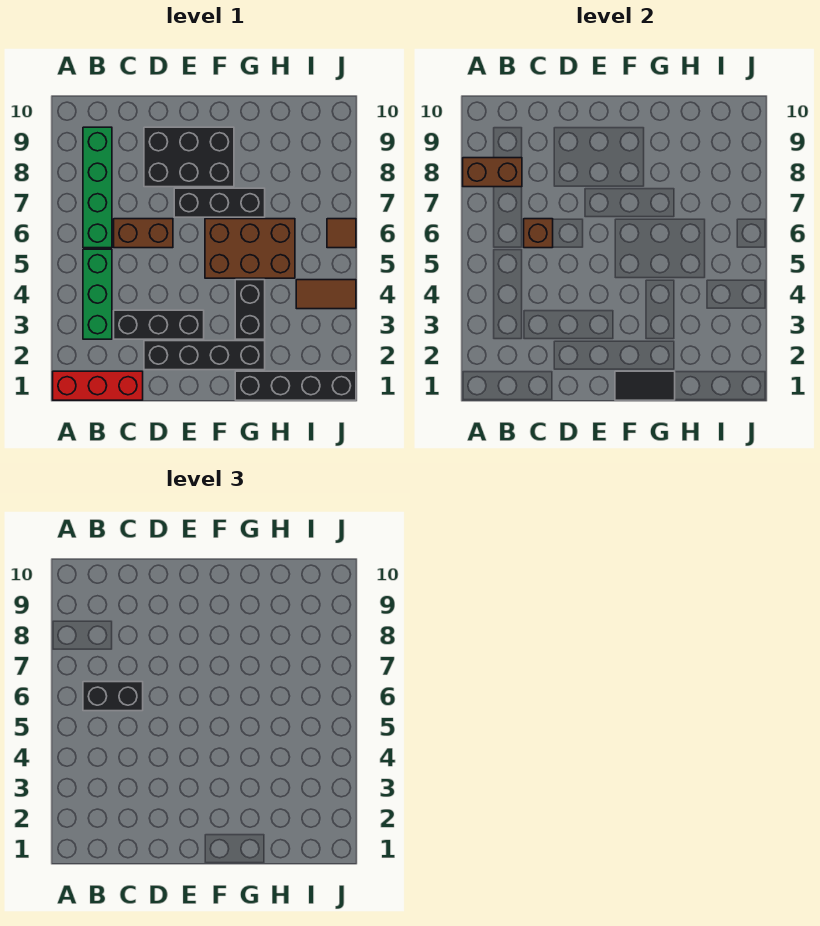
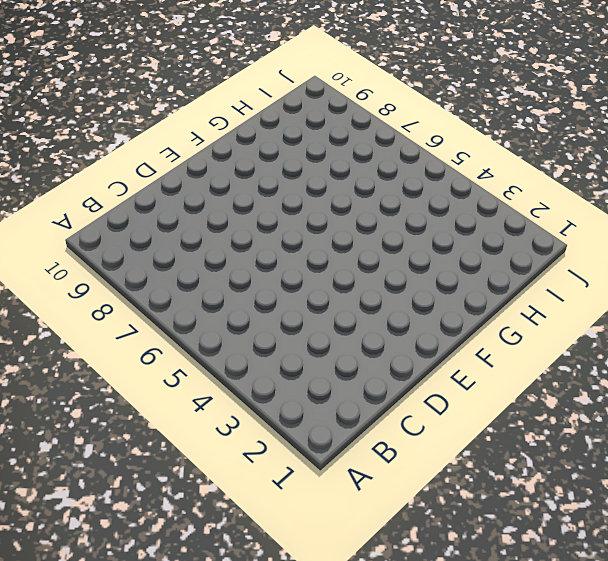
none -> red brick A1:C1 level 1
none -> green brick B3:B5 level 1
none -> green brick B6:B9 level 1

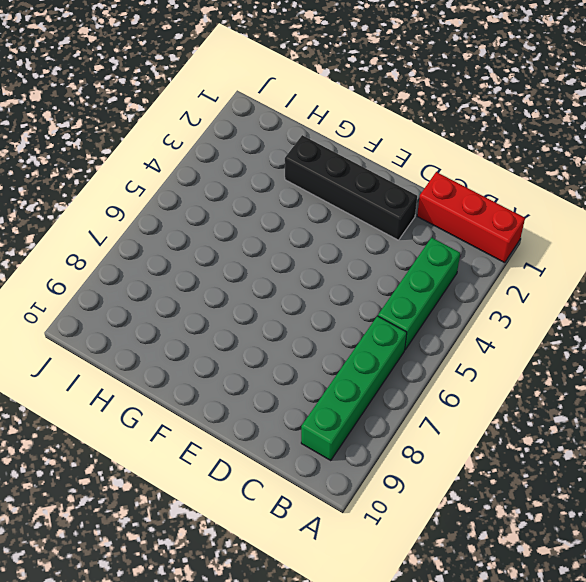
none -> black brick C3:E3 level 1
none -> brown brick C6:D6 level 1
none -> black brick D8:F9 level 1

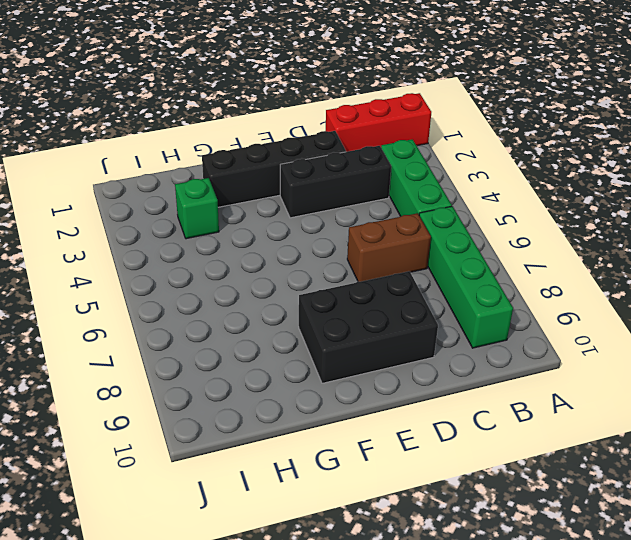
green brick H3 level 1 -> none
none -> black brick E7:G7 level 1
none -> brown brick F5:H6 level 1
none -> black brick G1:J1 level 1

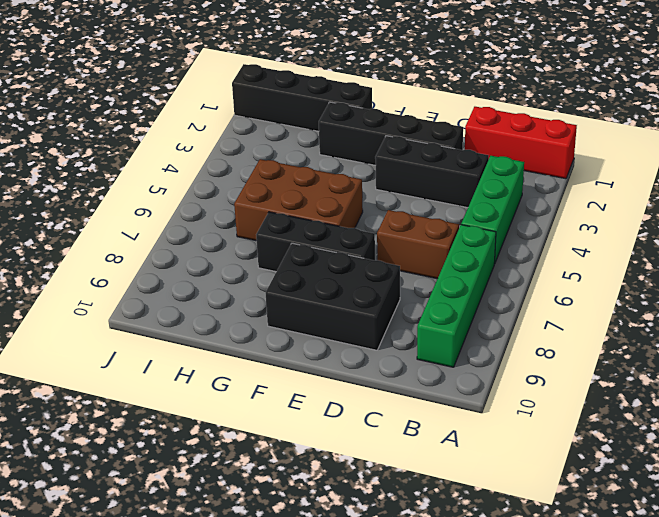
none -> black brick G3:G4 level 1
none -> brown tile I4:J4 level 1
none -> brown tile J6 level 1

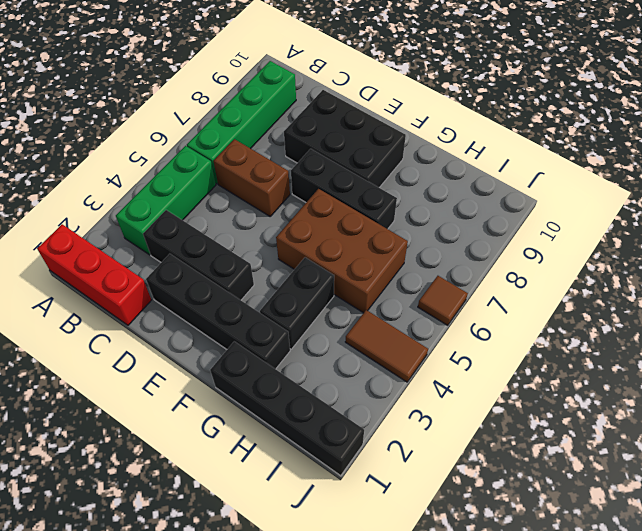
none -> brown brick A8:B8 level 2
none -> brown brick C6 level 2
none -> black tile F1:G1 level 2

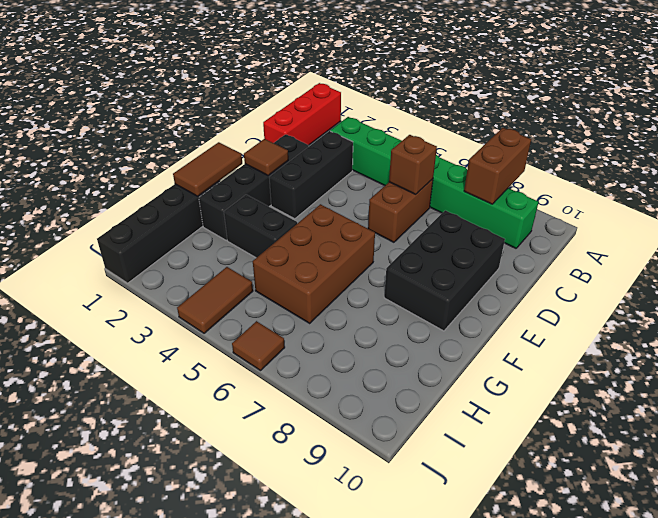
brown tile E2 level 2 -> none
brown tile F1:G1 level 2 -> black tile F1:G1 level 2
none -> black brick E7:G7 level 1
none -> black brick B6:C6 level 3

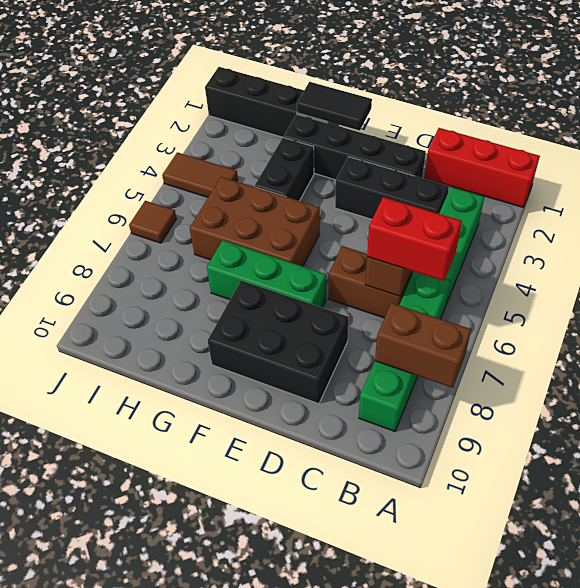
red brick B6:C6 level 3 -> black brick B6:C6 level 3
green brick E7:G7 level 1 -> black brick E7:G7 level 1

